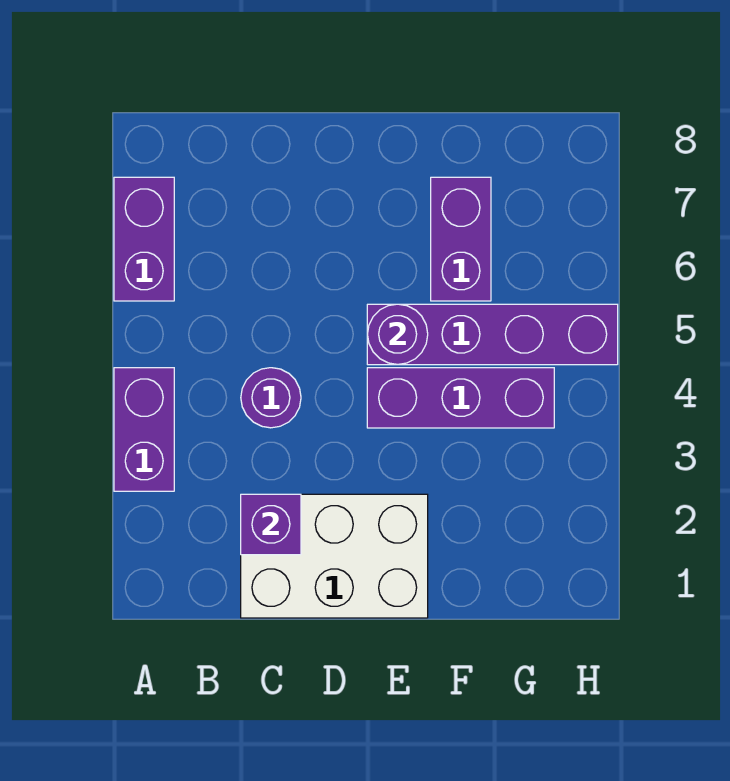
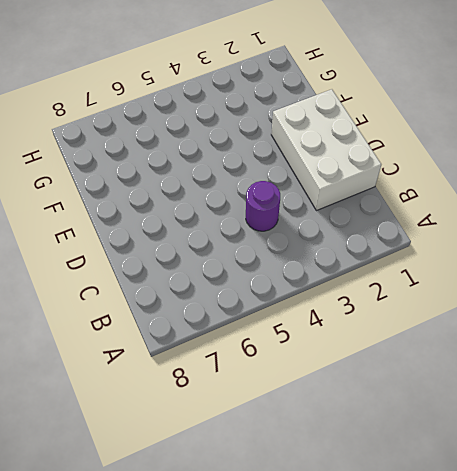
none -> purple brick A3:A4 level 1
none -> purple brick A6:A7 level 1

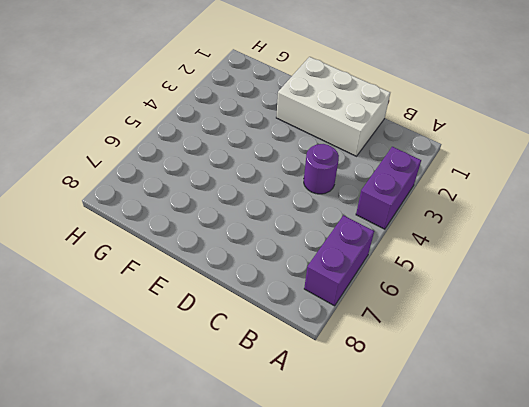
none -> purple brick E4:G4 level 1
none -> purple brick E5:H5 level 1

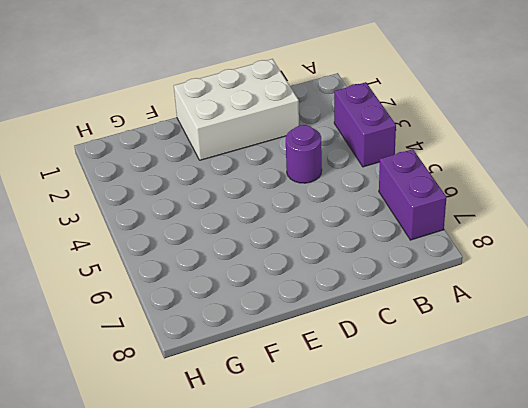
none -> purple brick E4:G4 level 1
none -> purple brick E5:H5 level 1

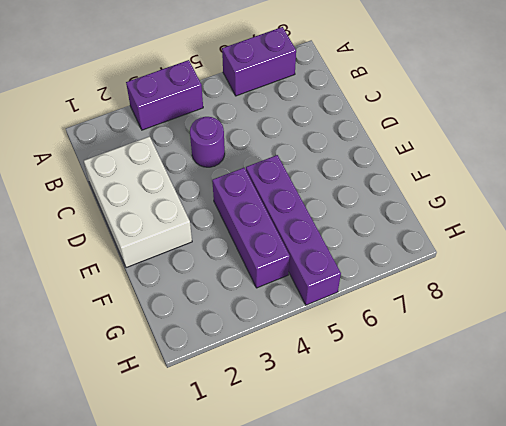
none -> purple brick F6:F7 level 1
none -> purple brick C2 level 2

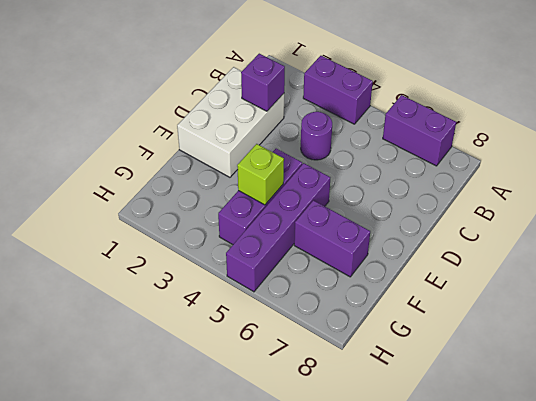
lime brick F4 level 2 -> none
none -> purple round brick E5 level 2

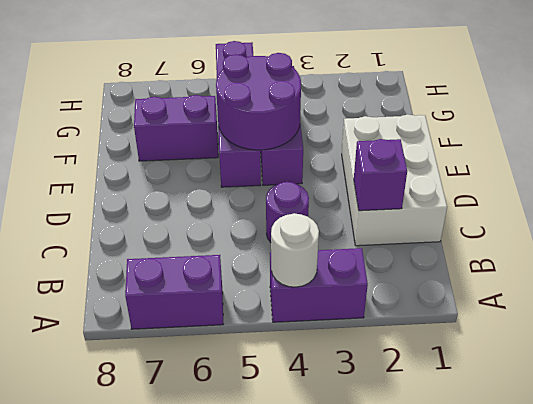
white round brick A4 level 2 -> none
purple round brick E4:F5 level 2 -> purple round brick E5 level 2

